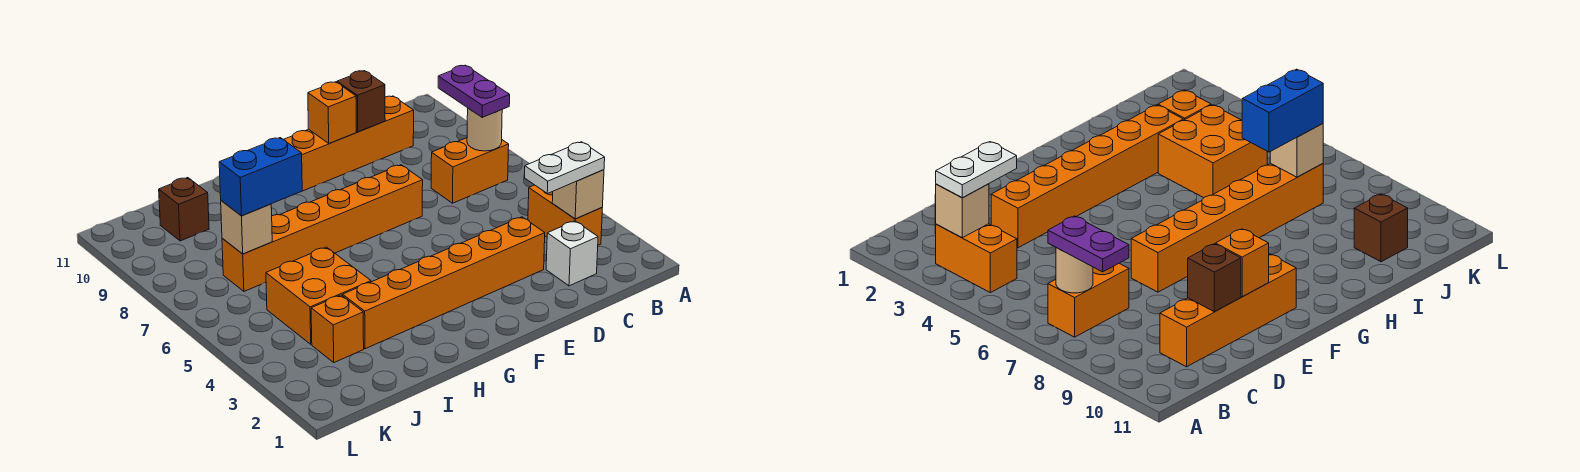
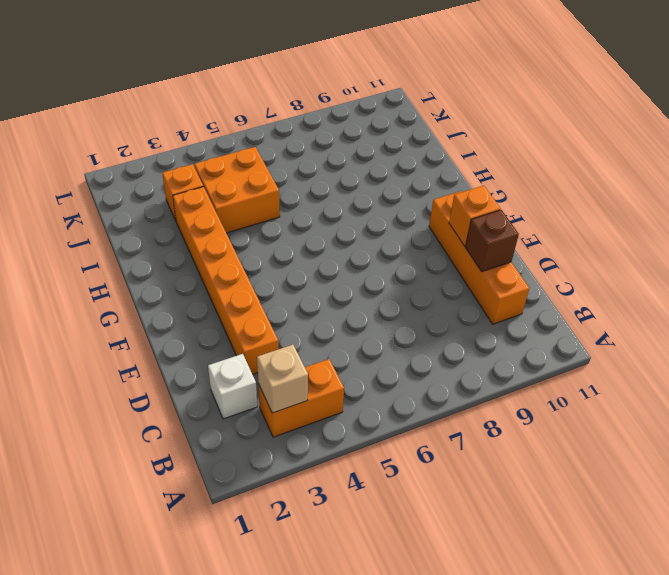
none -> orange brick B7:C7 level 1
none -> orange brick E7:J7 level 1
none -> brown brick J10 level 1

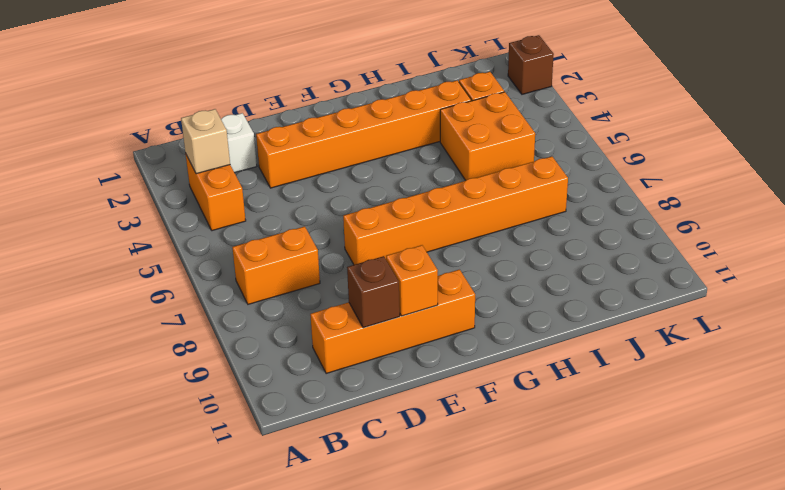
brown brick L2 level 1 -> brown brick J10 level 1
none -> tan round brick B7 level 2
none -> tan brick J7 level 2
none -> white plate B3:C3 level 3

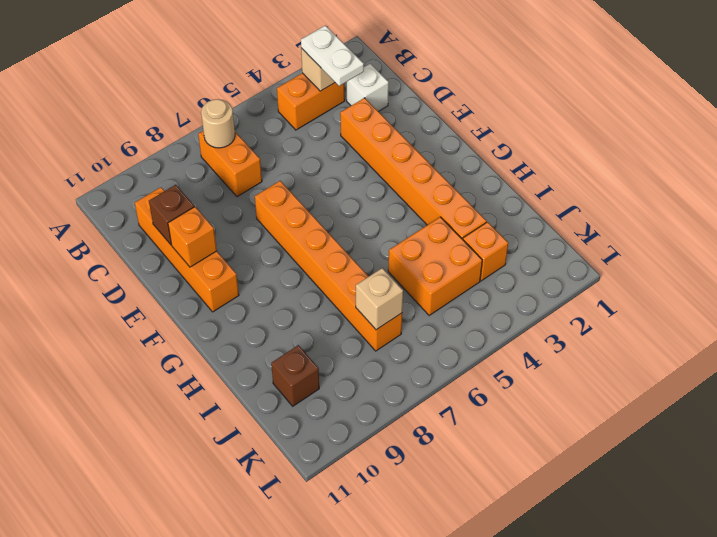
none -> purple plate B7:B8 level 3
none -> blue brick I7:J7 level 3

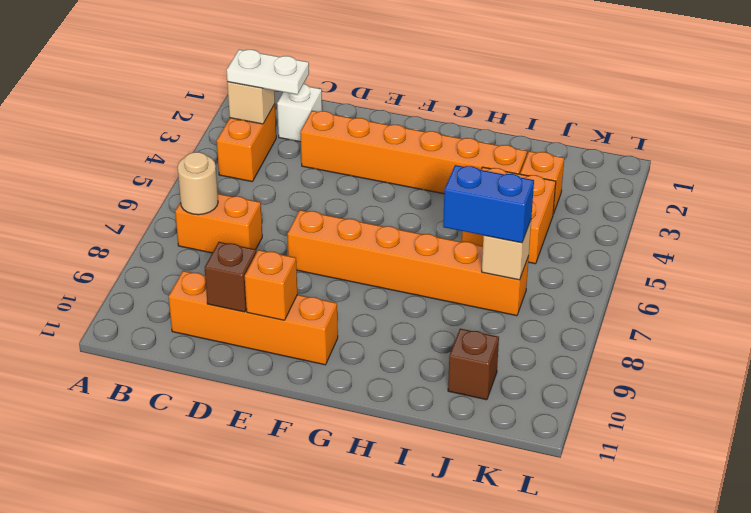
none -> purple plate B7:B8 level 3

